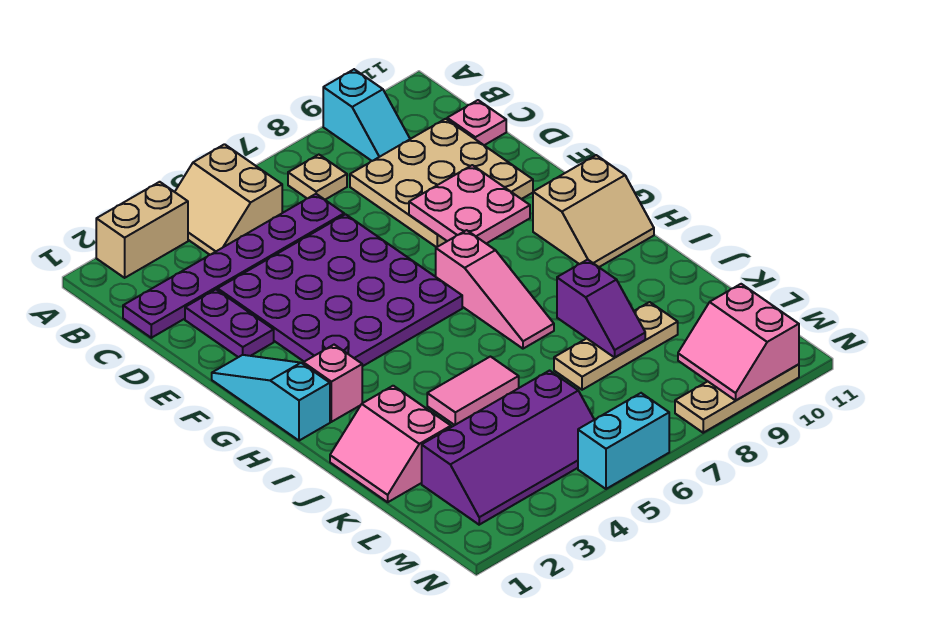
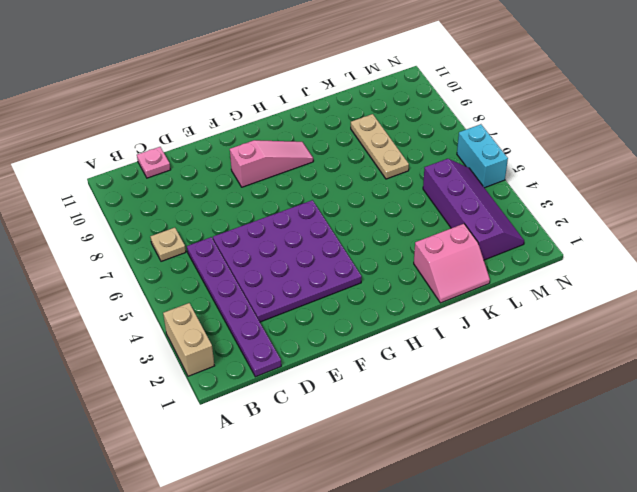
pink slope F9:H9 level 1 top F -> pink slope G7:I7 level 1 top G
none -> tan slope A4:B5 level 1 top 5
none -> cyan slope A9:B9 level 1 top A
none -> tan plate C8:E10 level 1

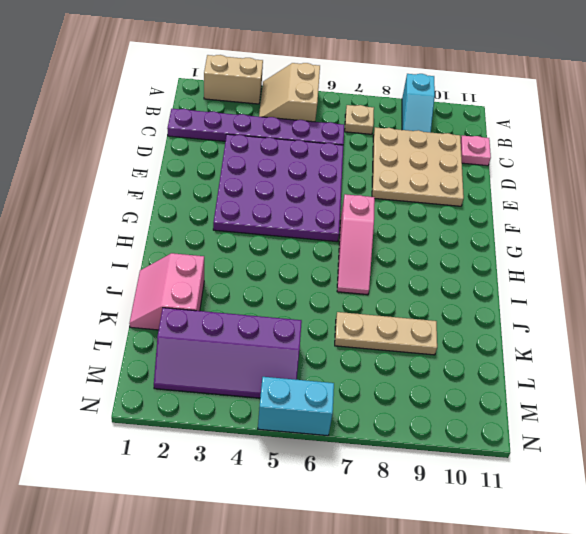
none -> purple plate D2:E2 level 1
none -> cyan slope F1:H1 level 1 top H
none -> tan slope G10:H11 level 1 top G

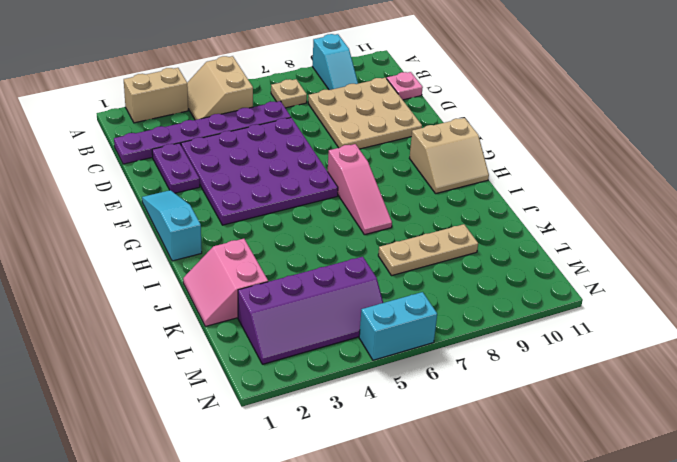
none -> pink brick H2 level 1
none -> pink tile J4:J5 level 1
none -> tan plate N8:N10 level 1

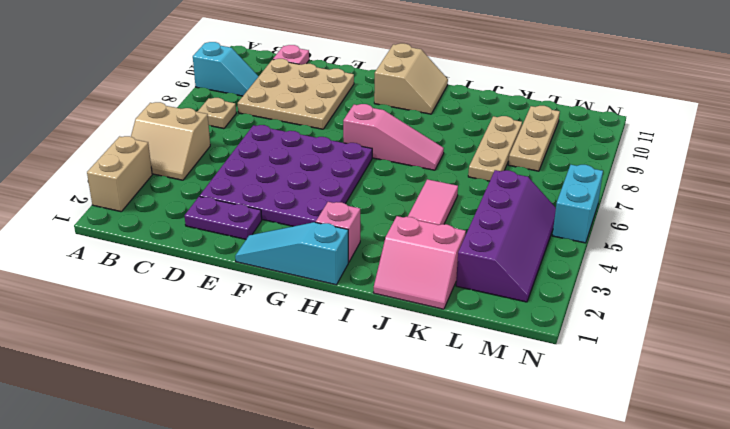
tan plate L8:L10 level 1 -> tan plate N8:N10 level 1
none -> purple plate C1:C6 level 1
none -> pink plate E8:F9 level 2
none -> purple slope J8:K8 level 2 top J

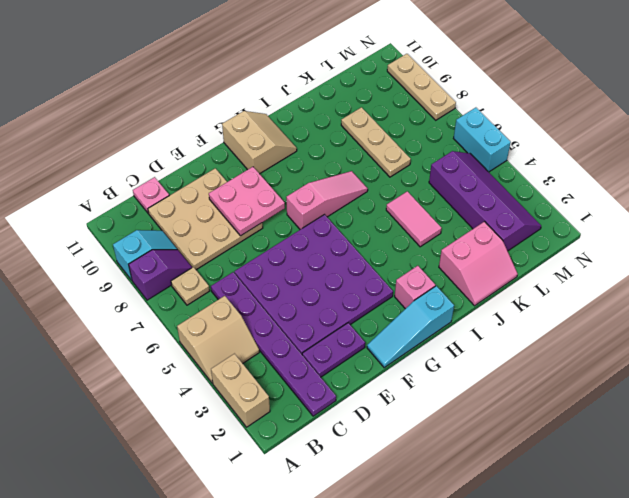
purple slope A8:B8 level 1 top A -> purple slope J8:K8 level 2 top J
none -> pink slope M9:N10 level 2 top 10

